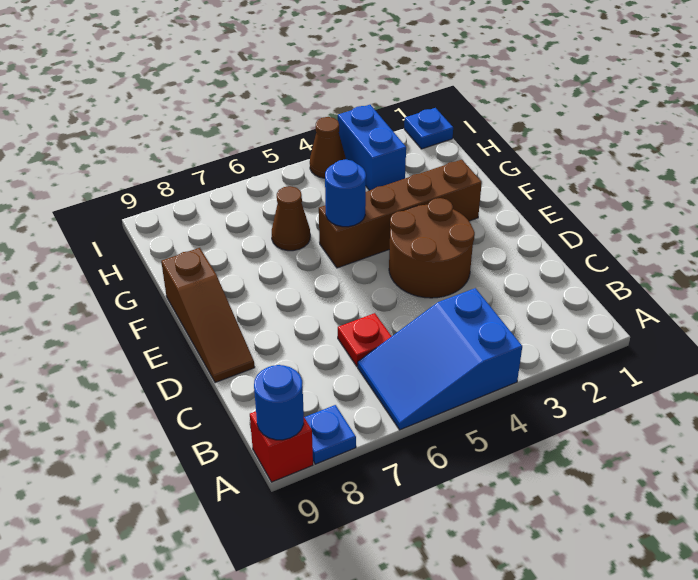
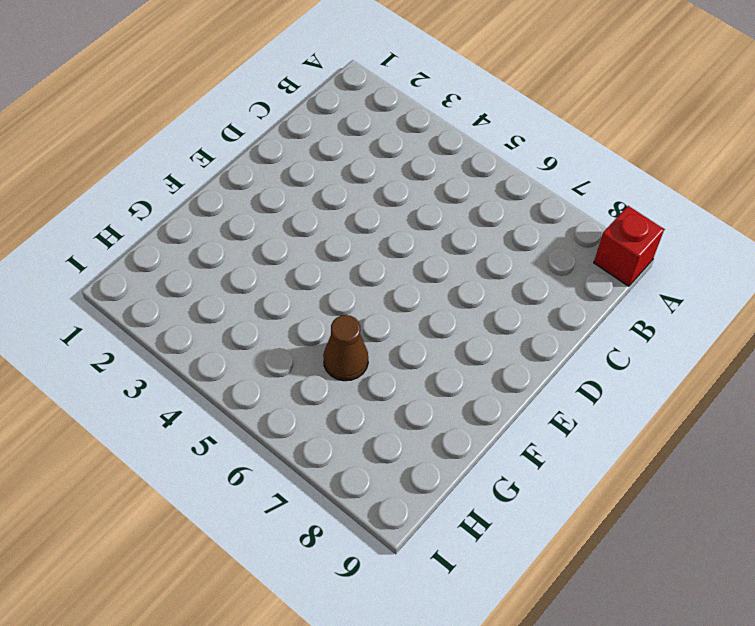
none -> blue slope A4:B6 level 1 top 4
none -> blue plate A8 level 1
none -> red plate C6 level 1

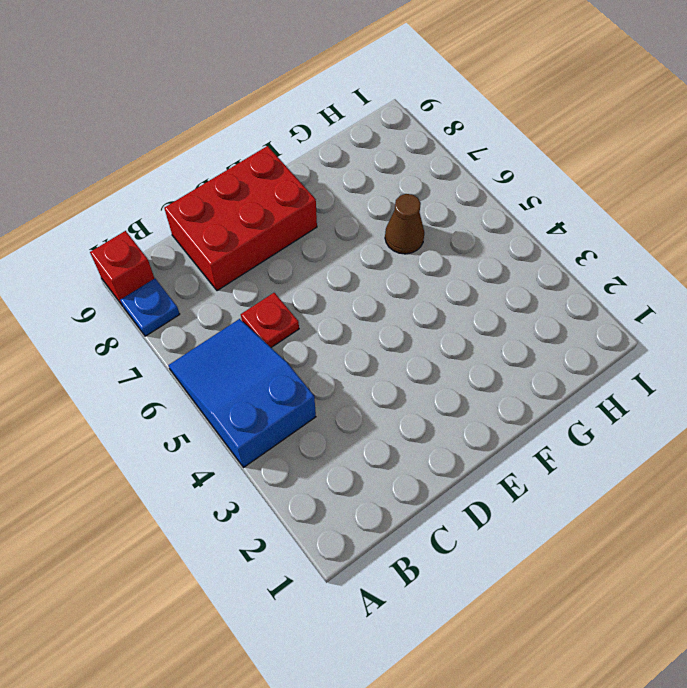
red brick C8:E9 level 1 -> brown slope D9:F9 level 1 top F
none -> brown round brick D3:E4 level 1
none -> brown brick F2:F5 level 1
none -> blue brick H3:I3 level 1

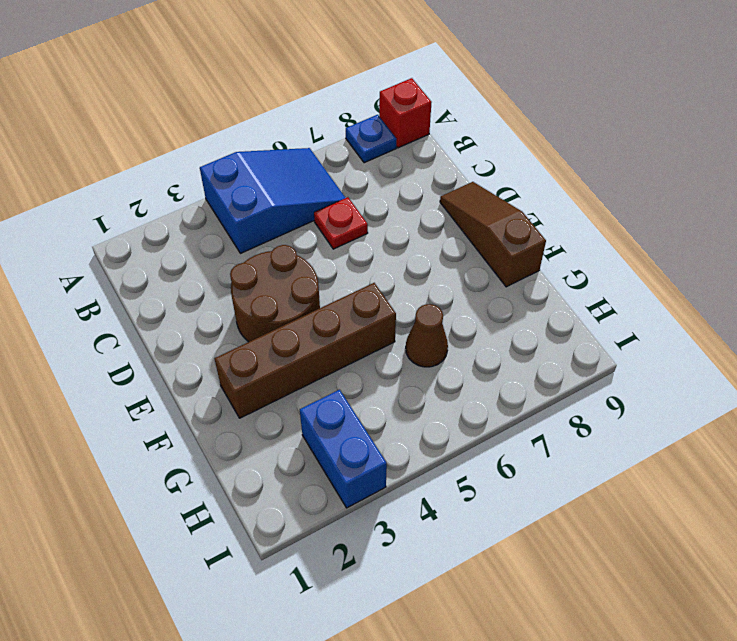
none -> blue plate I1 level 1
none -> brown cone I4 level 1
none -> blue round brick A9 level 2

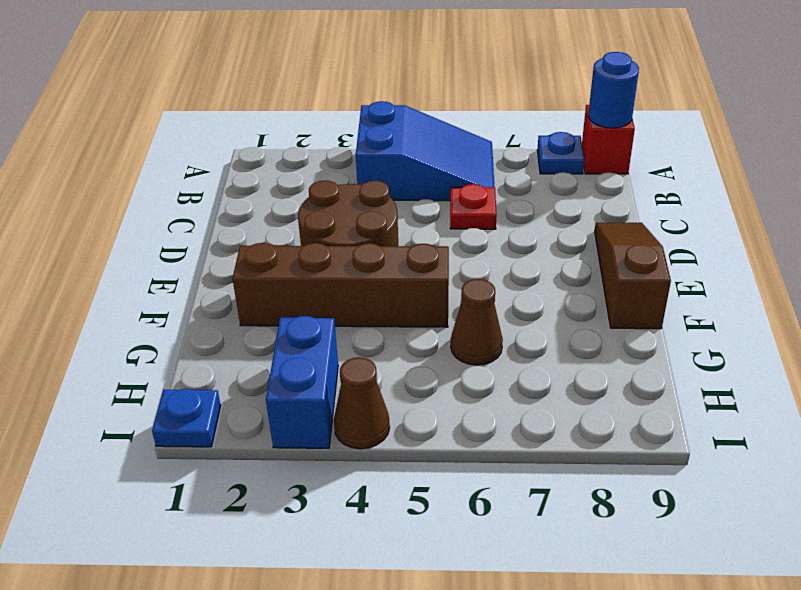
none -> blue round brick F5 level 2

